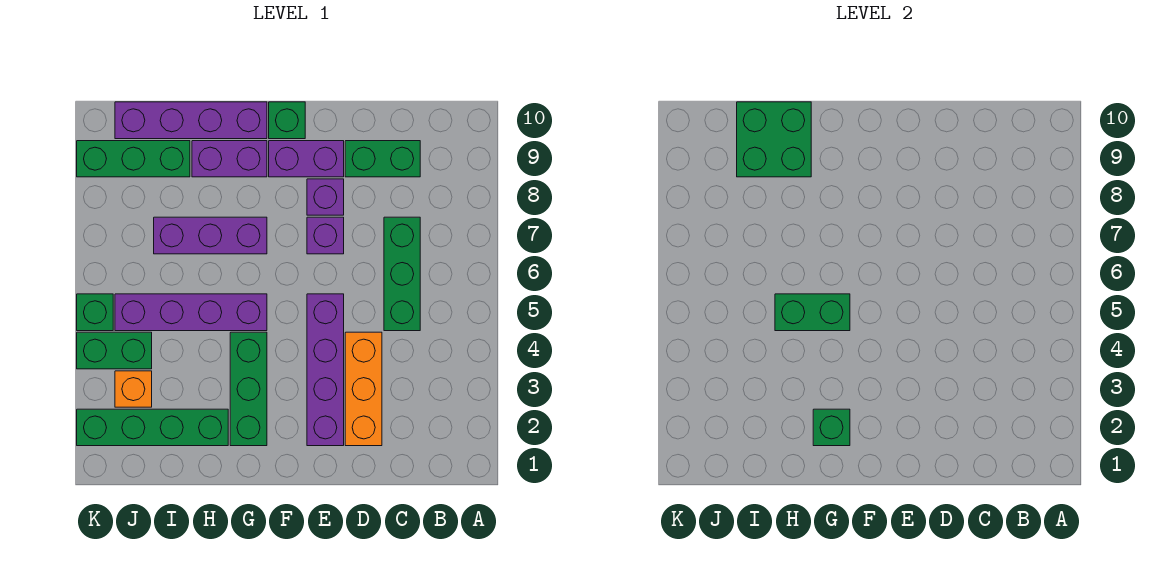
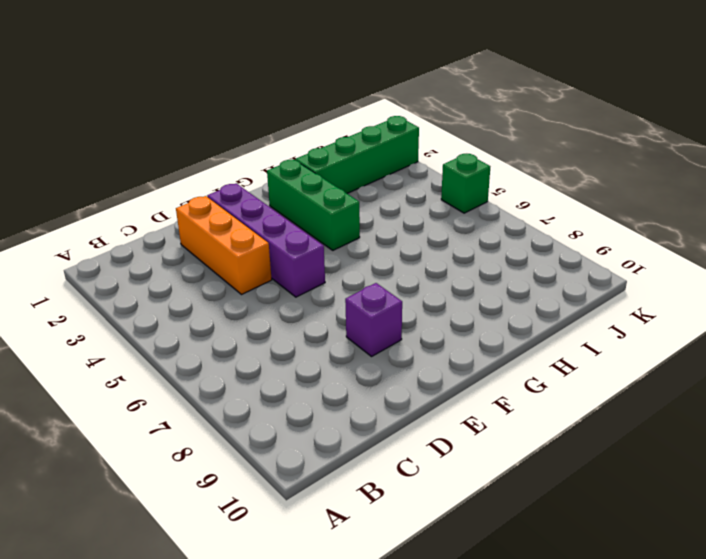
none -> green brick C5:C7 level 1
none -> green brick C9:D9 level 1
none -> purple brick E7 level 1

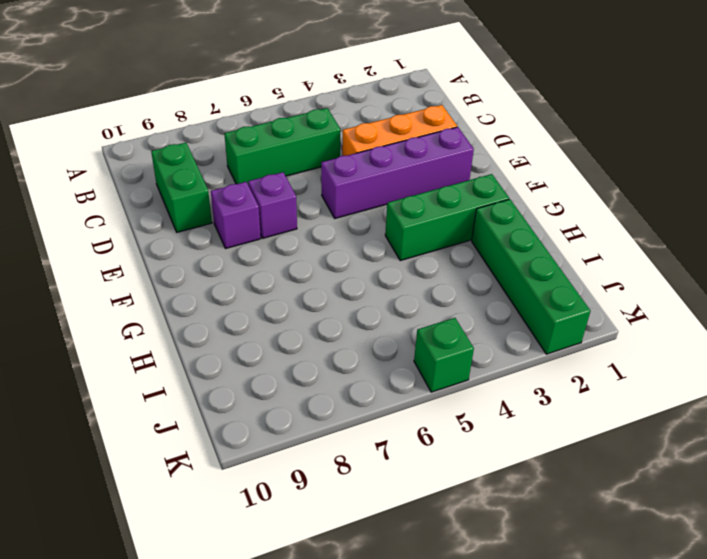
none -> purple brick E9:F9 level 1
none -> green brick F10 level 1
none -> purple brick G5:J5 level 1

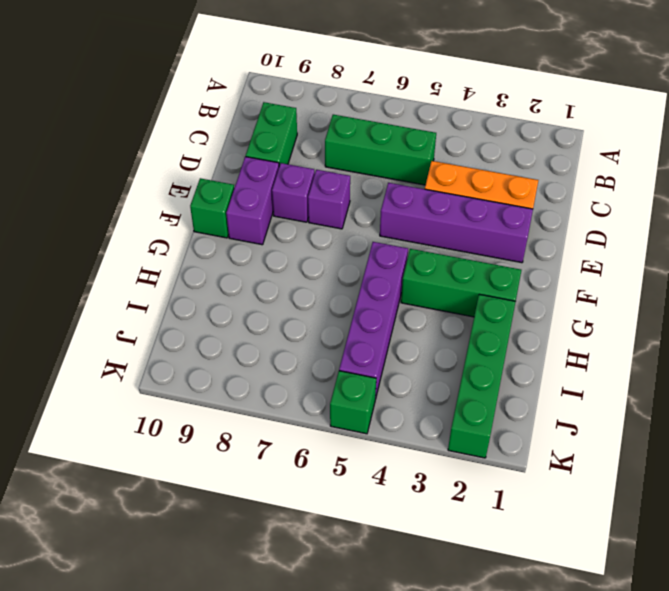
none -> purple brick G7:I7 level 1
none -> purple brick G9:H9 level 1
none -> purple brick G10:J10 level 1

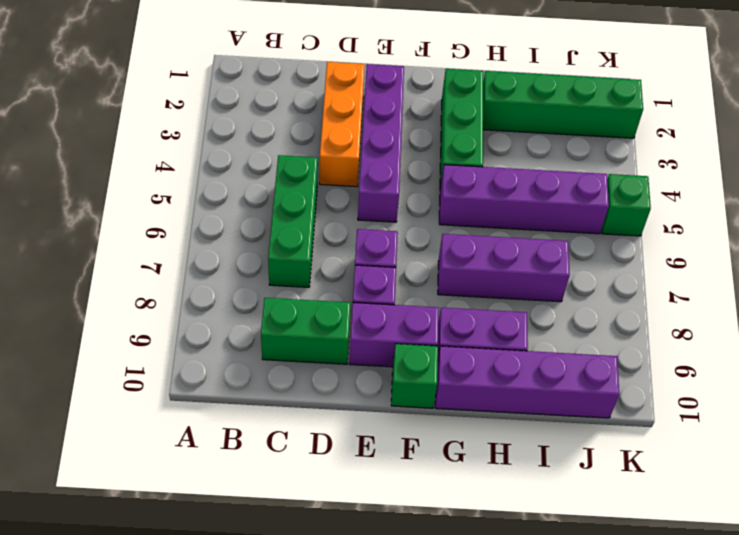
none -> green brick I9:K9 level 1
none -> orange brick J3 level 1
none -> green brick J4:K4 level 1

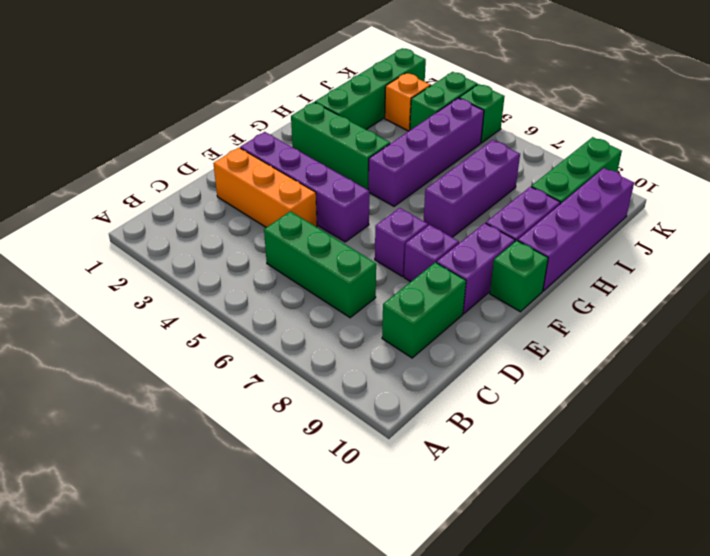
none -> green brick G2 level 2
none -> green brick G5:H5 level 2
none -> green brick H9:I10 level 2

